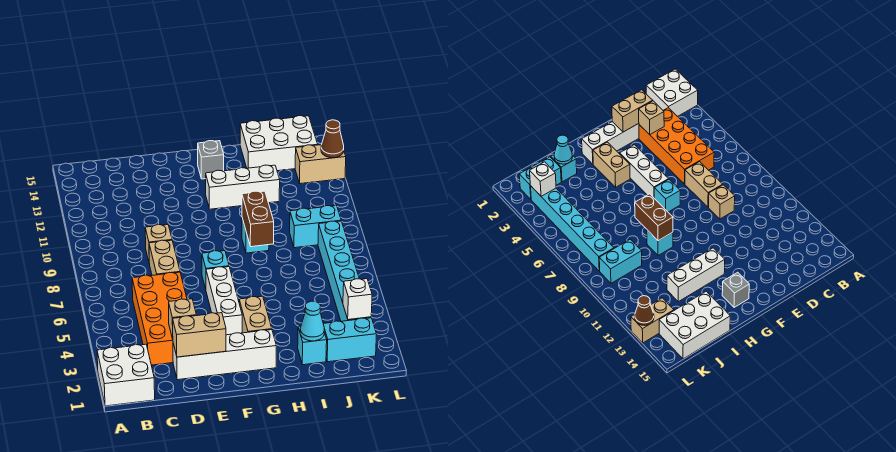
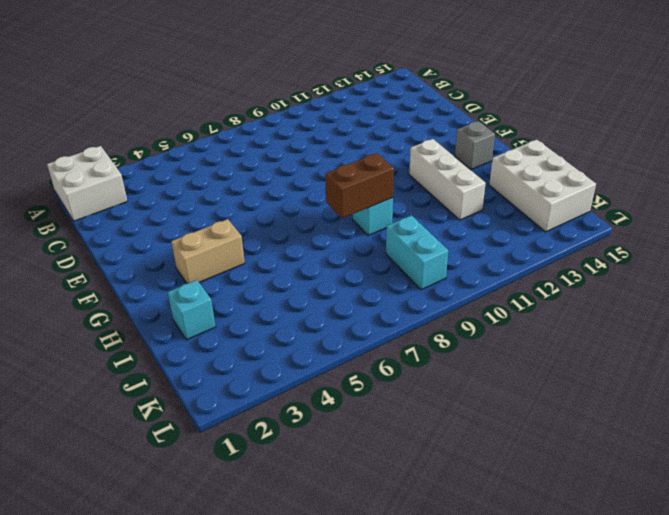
none -> orange brick C3:D6 level 1
none -> white brick D2:G2 level 1
none -> tan brick D7:D8 level 1

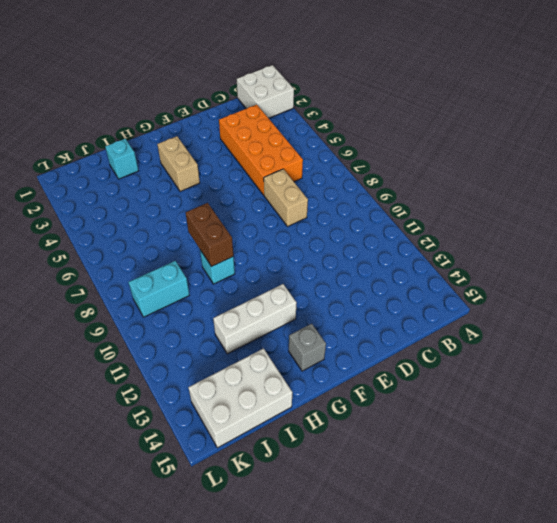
none -> white brick D2:G2 level 1
none -> tan brick D9 level 1
none -> white brick F4:F6 level 1

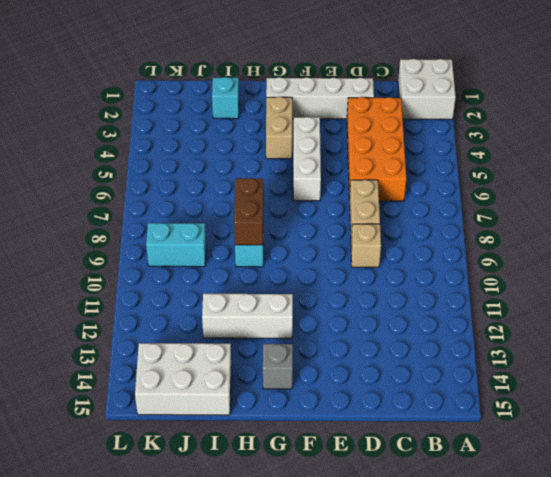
none -> cyan brick F7 level 1
none -> cyan brick J2:K2 level 1
none -> cyan brick K3:K8 level 1

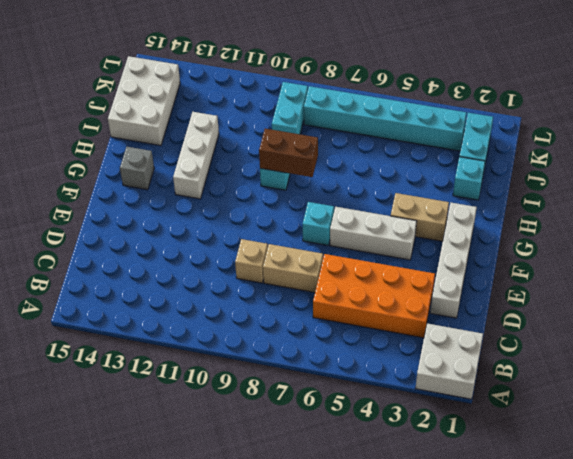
none -> tan brick K13:L13 level 1
none -> tan brick D2:E2 level 2
none -> tan brick D3 level 2

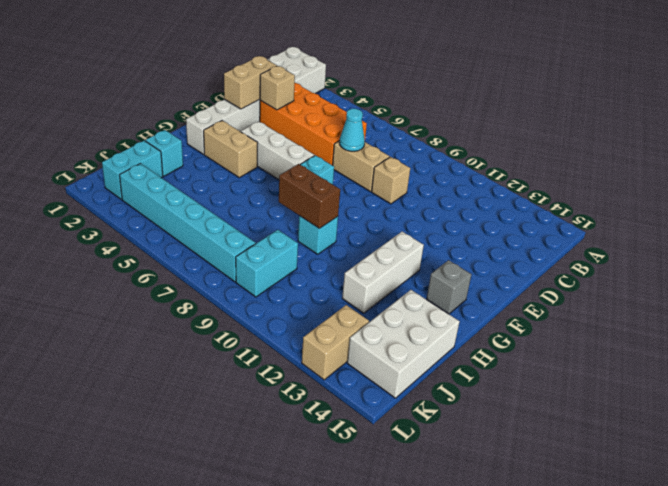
cyan cone D7 level 2 -> cyan cone I2 level 2
none -> white brick K3 level 2
none -> brown cone L13 level 2

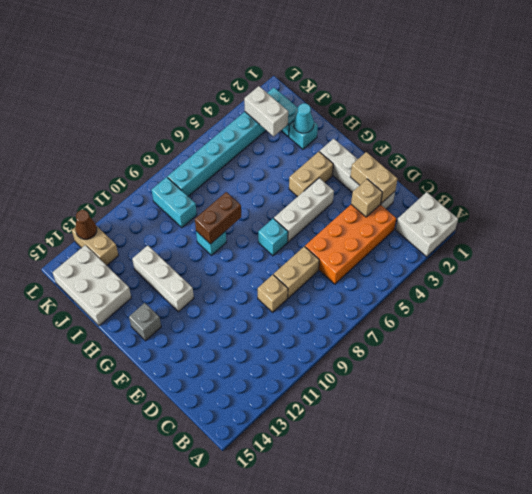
white brick J3:K3 level 2 -> white brick K3 level 2

